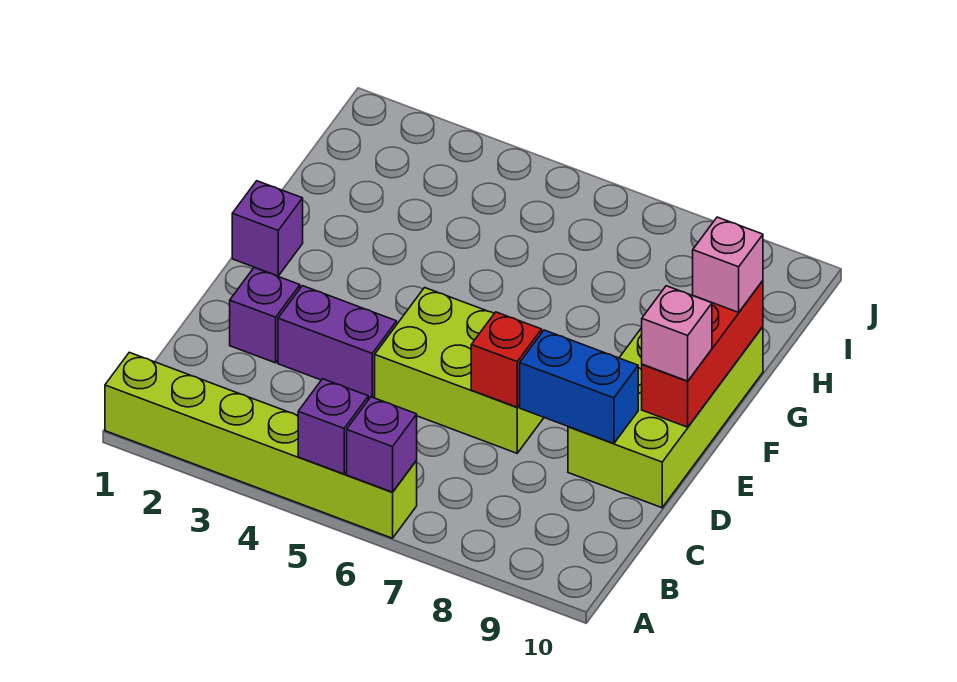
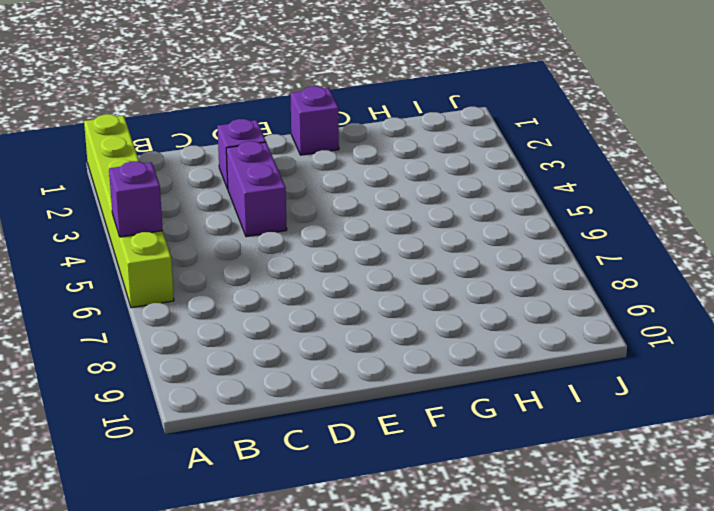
none -> lime brick D5:E7 level 1
none -> lime brick D9:G10 level 1
none -> purple brick A6 level 2

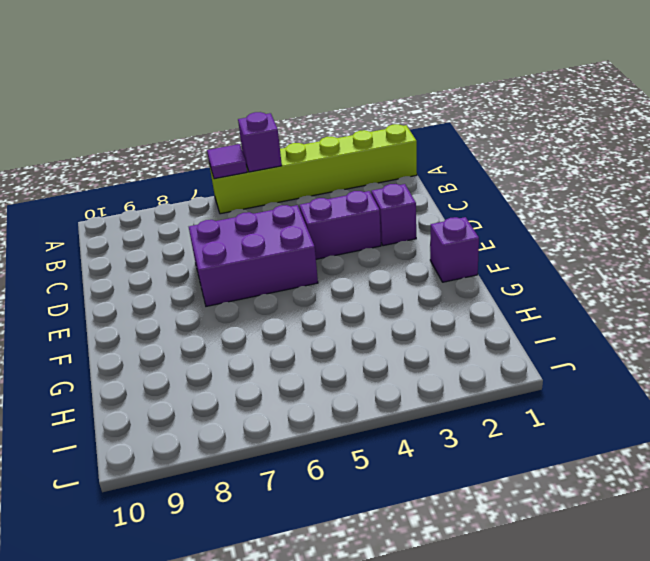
purple tile A6 level 2 -> purple brick A6 level 2
purple brick D5:E7 level 1 -> lime brick D5:E7 level 1
none -> lime brick D9:G10 level 1
none -> red brick D7 level 2
none -> blue brick D8:D9 level 2

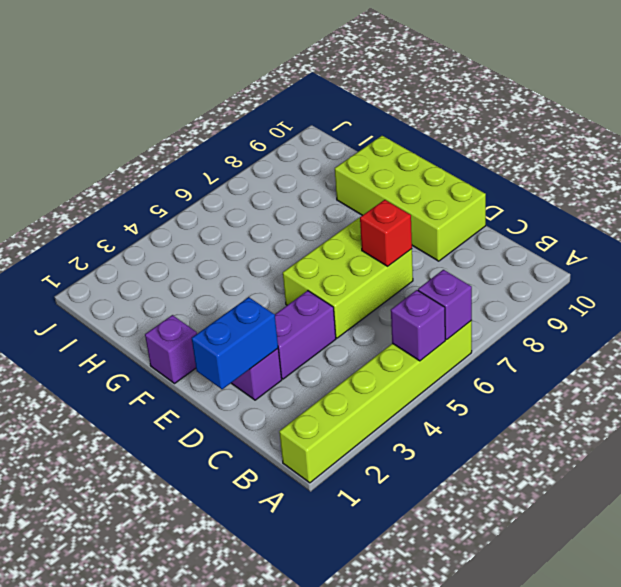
blue brick D1:D2 level 2 -> blue brick D8:D9 level 2
none -> red brick E10:G10 level 2
none -> pink brick E10 level 3
none -> pink brick G10 level 3

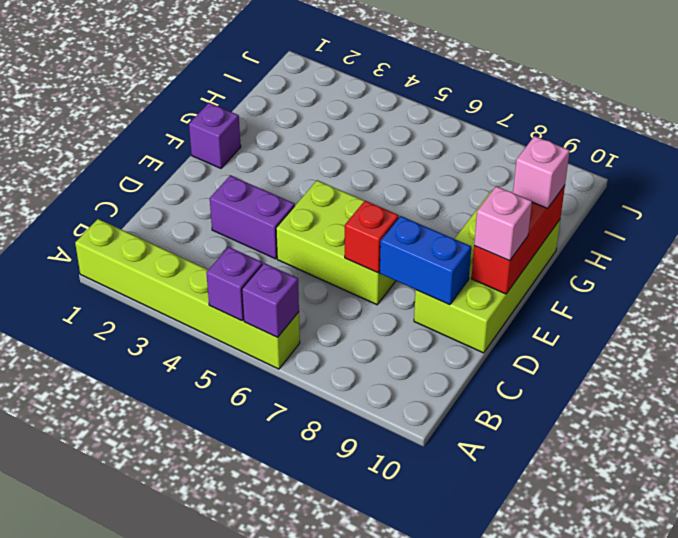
none -> purple brick D2 level 1

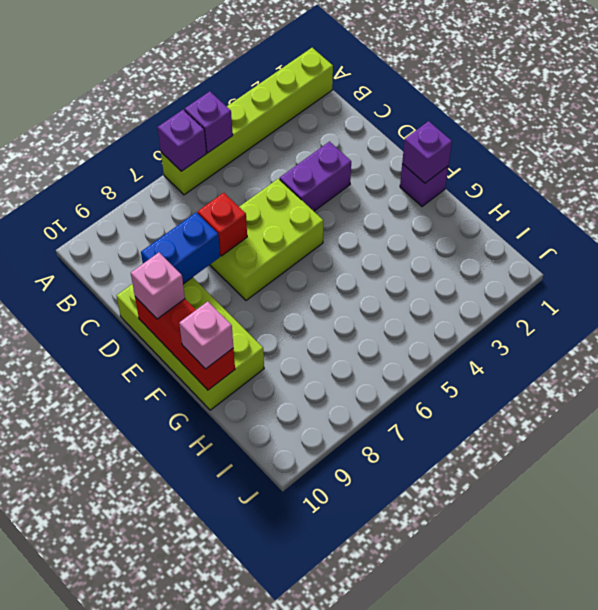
purple brick F1 level 2 -> purple brick D2 level 1

